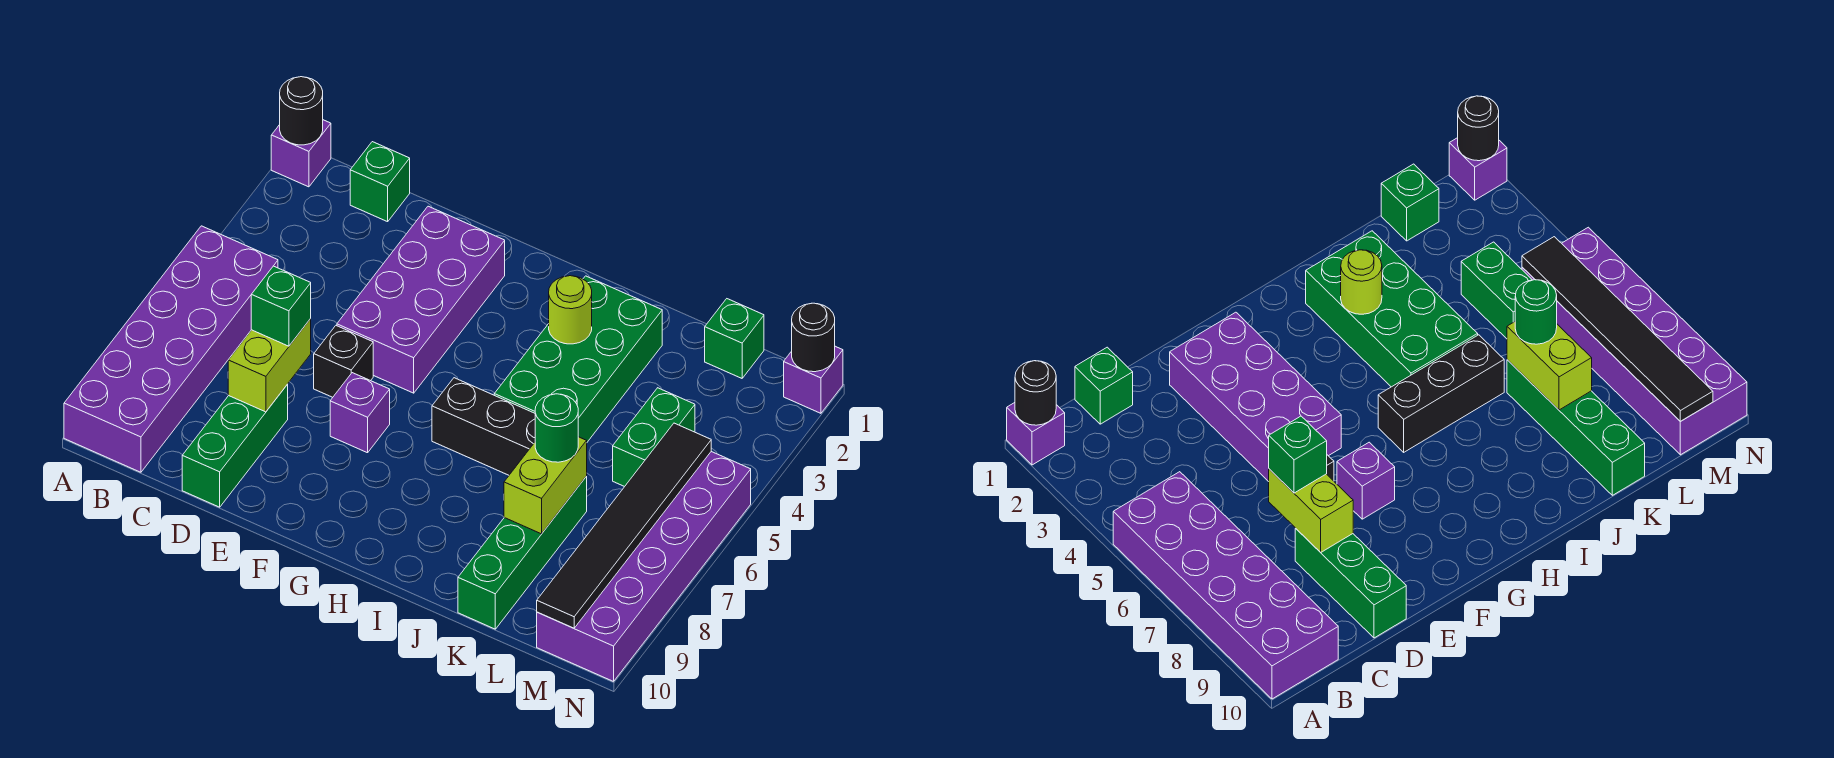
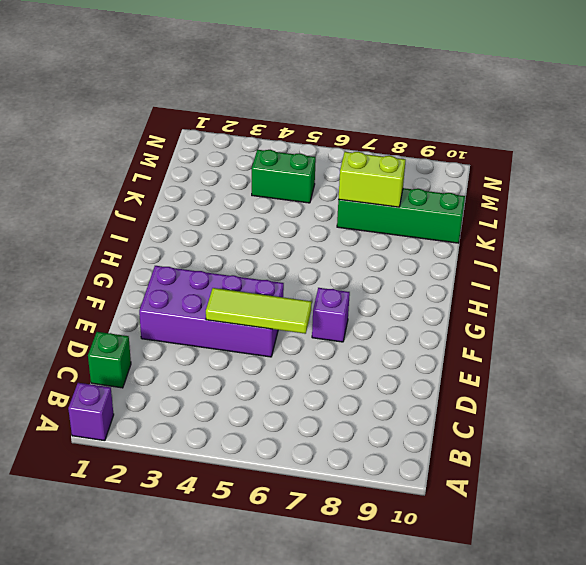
lime tile E4:E6 level 2 -> none
none -> purple brick A5:B10 level 1
none -> green brick D8:D10 level 1
none -> black brick E6 level 1

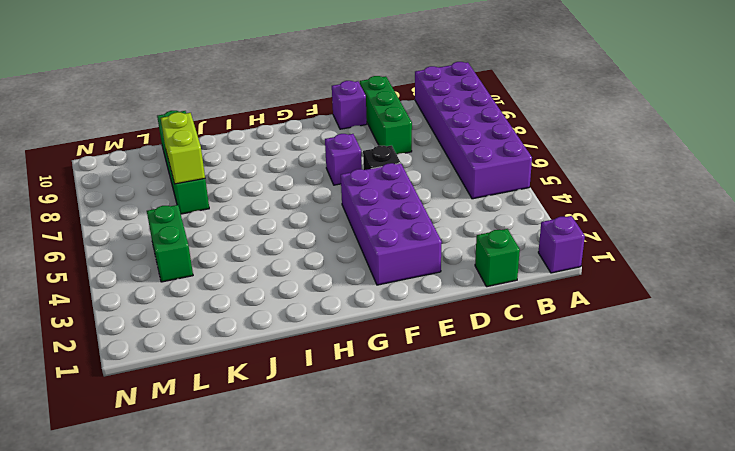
purple brick E10 level 1 -> purple brick N1 level 1
none -> black brick H6:J6 level 1
none -> green brick I2:J5 level 1
none -> green brick L1 level 1

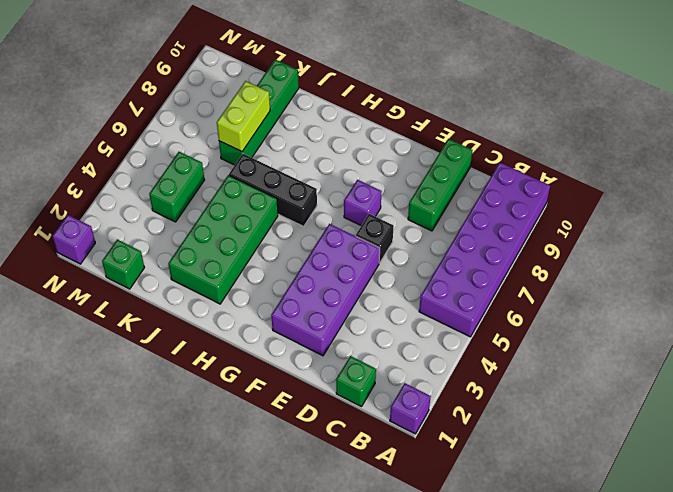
none -> purple brick M5:N10 level 1
none -> black round brick A1 level 2
none -> lime brick D7:D8 level 2

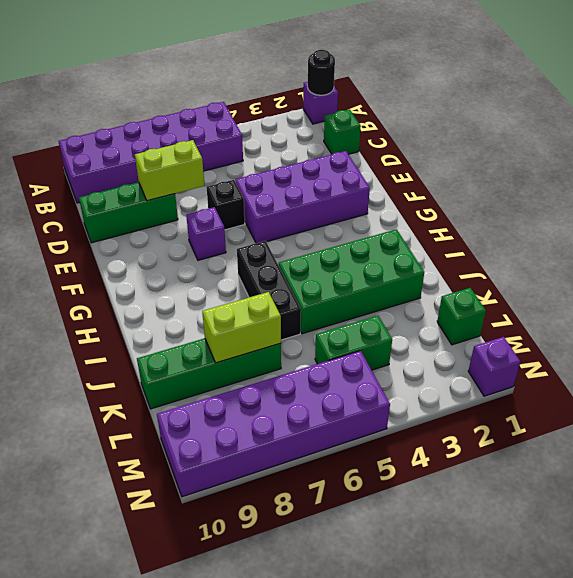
none -> lime round brick I3 level 2
none -> black tile M5:M10 level 2
none -> black round brick N1 level 2

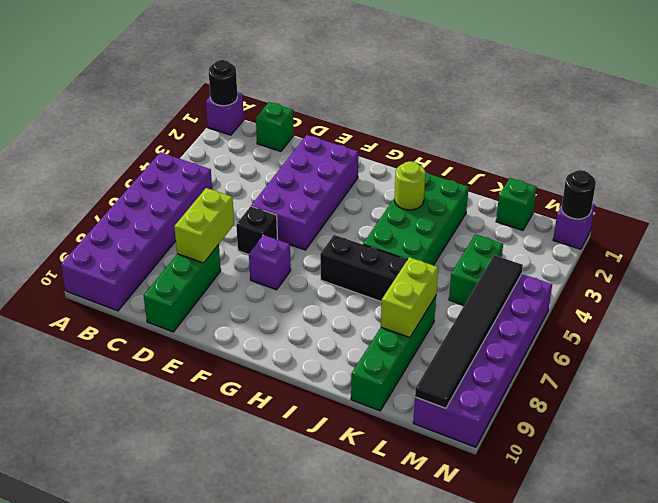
none -> green brick D7 level 3
none -> green round brick K7 level 3

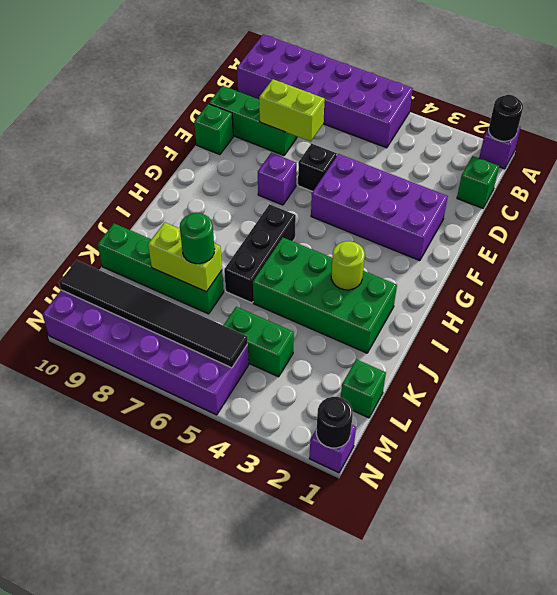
green brick E10 level 1 -> green brick D7 level 3

